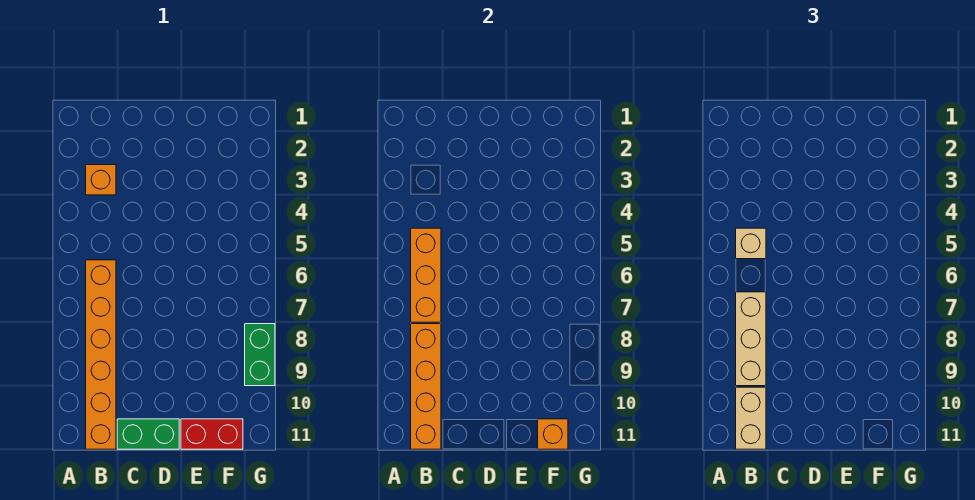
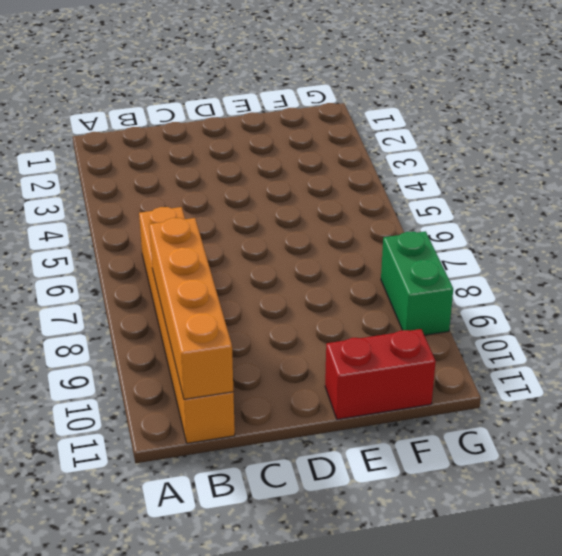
none -> orange brick B3 level 1
none -> green brick C11:D11 level 1

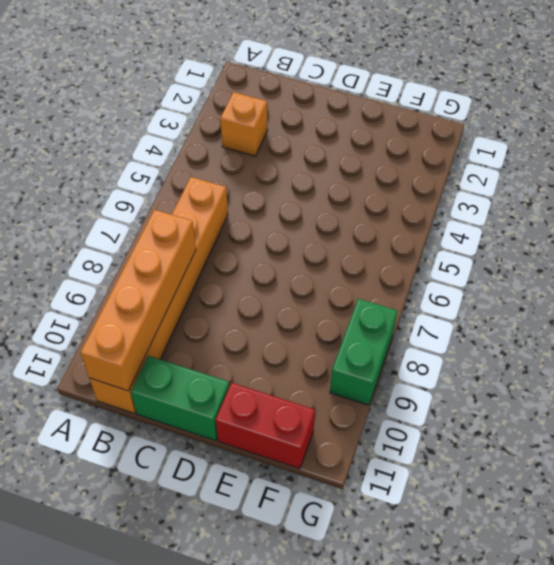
none -> orange brick B5:B7 level 2
none -> orange brick F11 level 2

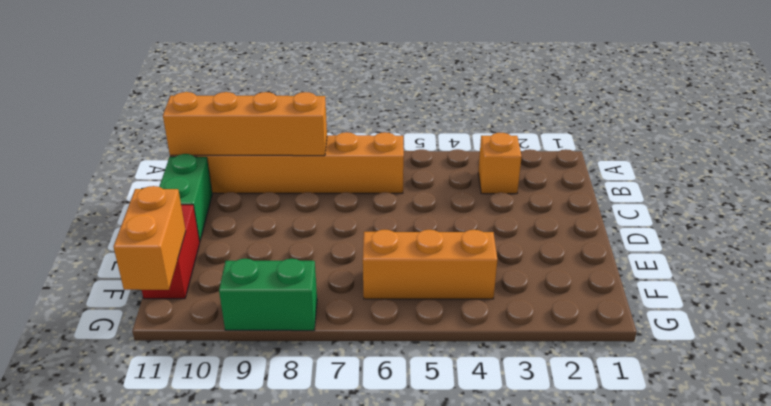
orange brick F4:F6 level 1 -> orange brick B5:B7 level 2
orange brick F11:G11 level 2 -> orange brick F11 level 2
none -> tan brick B5 level 3
none -> tan brick B7:B9 level 3

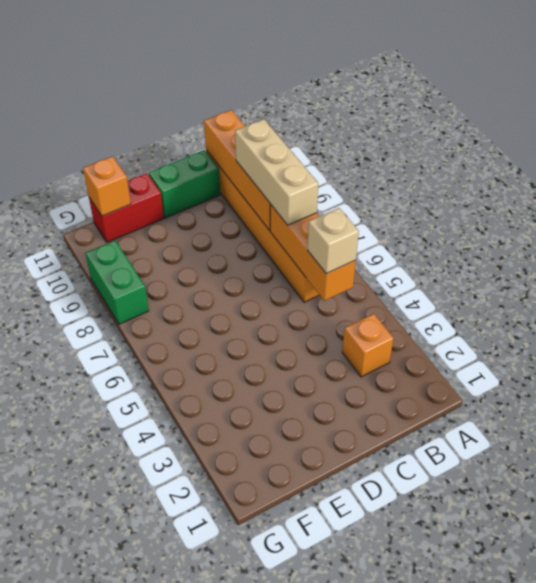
none -> tan brick B10:B11 level 3

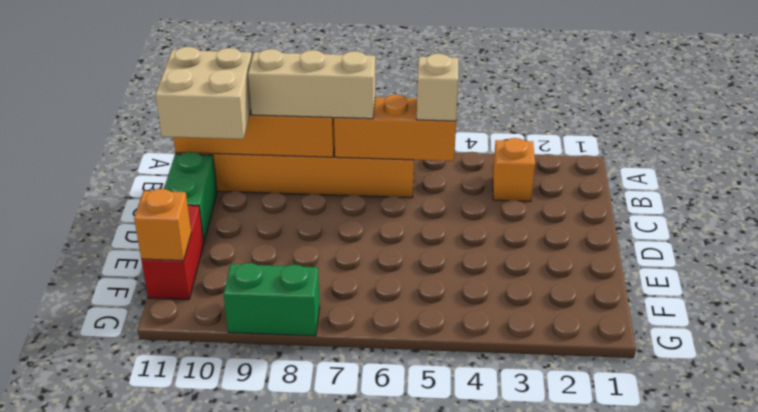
tan brick B10:C11 level 3 -> tan brick B10:B11 level 3

